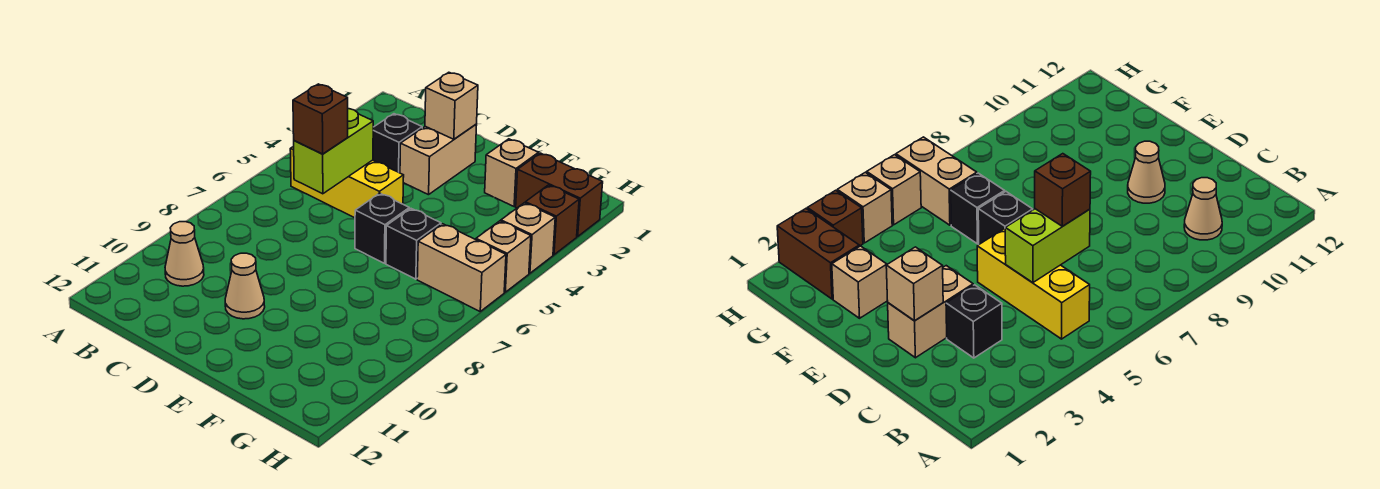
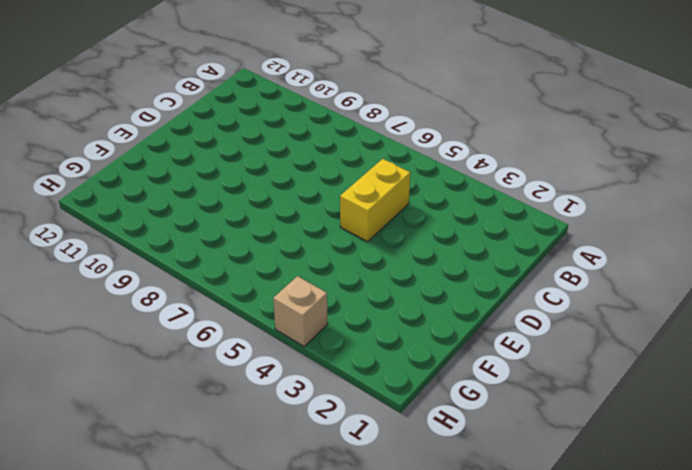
yellow brick C5:D5 level 1 -> yellow brick B5:D5 level 1
none -> tan cone B10 level 1
none -> black brick C3 level 1
none -> tan brick D2:D3 level 1

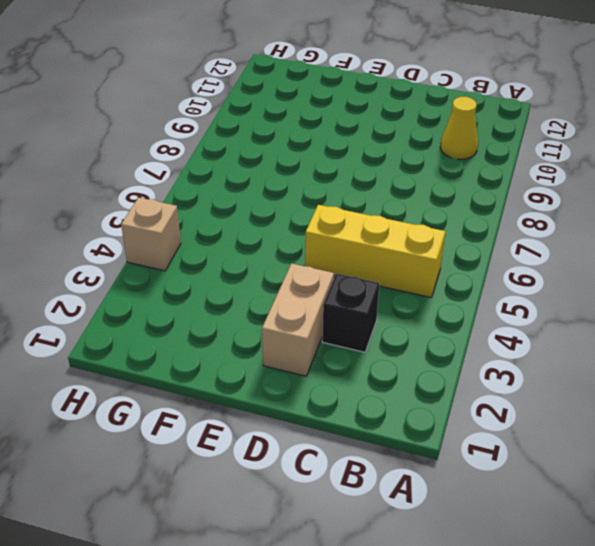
yellow cone B10 level 1 -> tan cone B10 level 1
none -> tan cone D10 level 1
none -> black brick E6 level 1
none -> tan brick F2 level 1

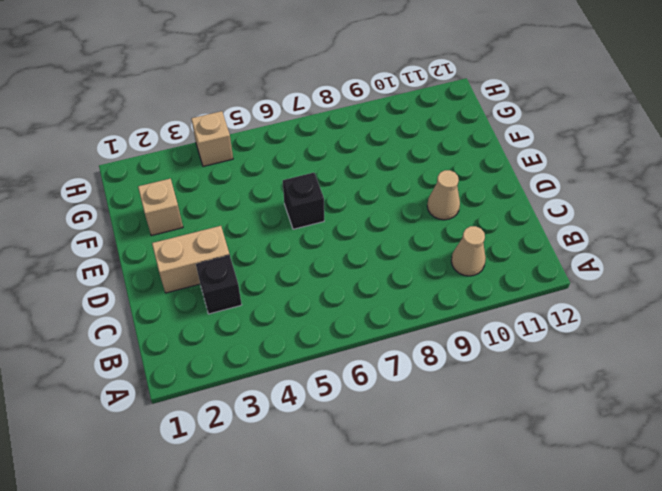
none -> yellow brick B5:D5 level 1
none -> black brick F6 level 1
none -> brown brick G2:H2 level 1

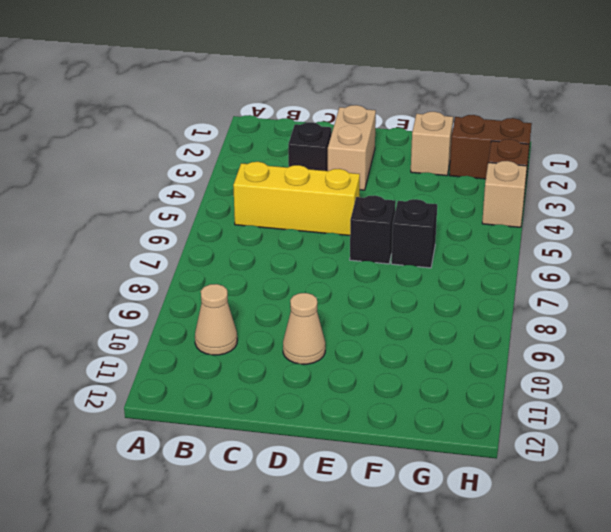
none -> tan brick G6:H6 level 1
none -> tan brick H5 level 1
none -> lime brick C5:C6 level 2

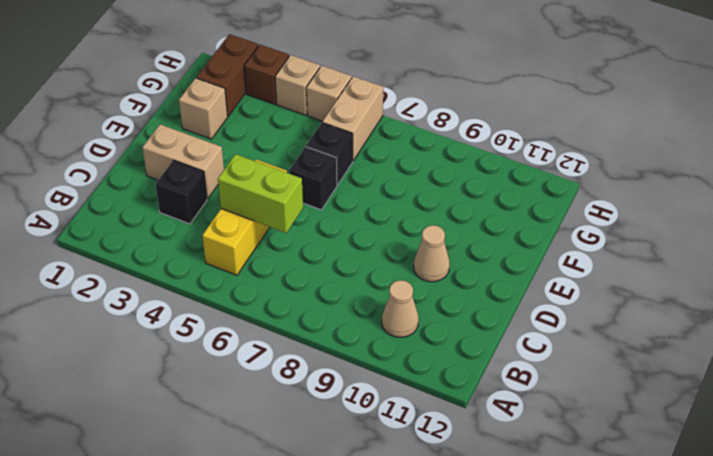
none -> tan brick D2 level 2
none -> brown brick C6 level 3

